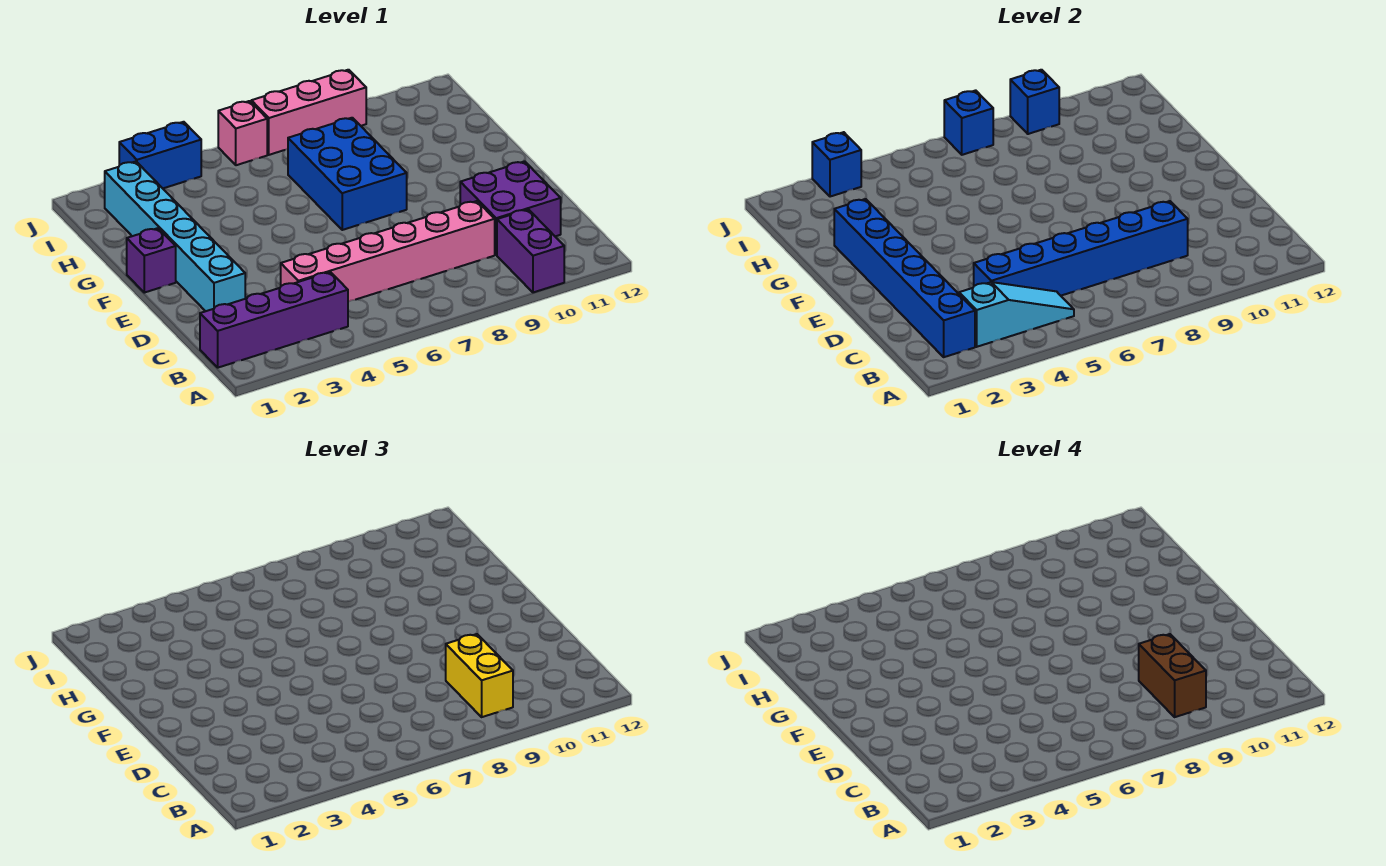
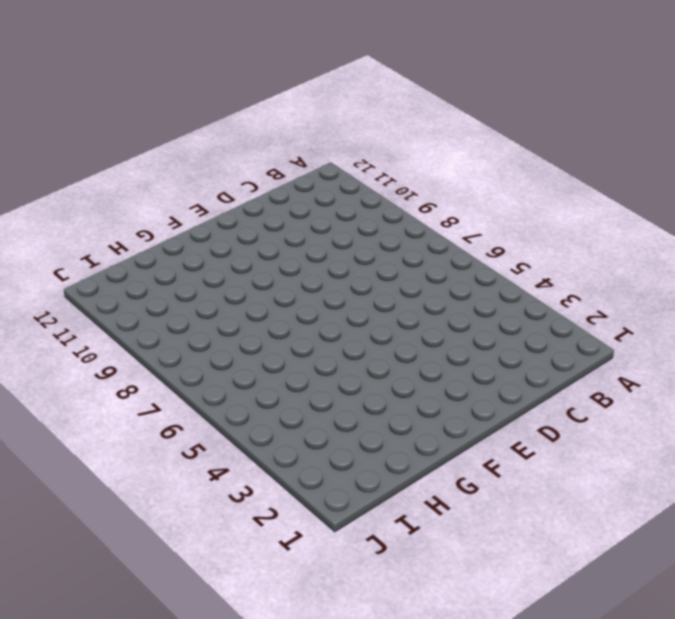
none -> purple brick A10:B10 level 1
none -> purple brick B1:B4 level 1
none -> pink brick C4:C9 level 1

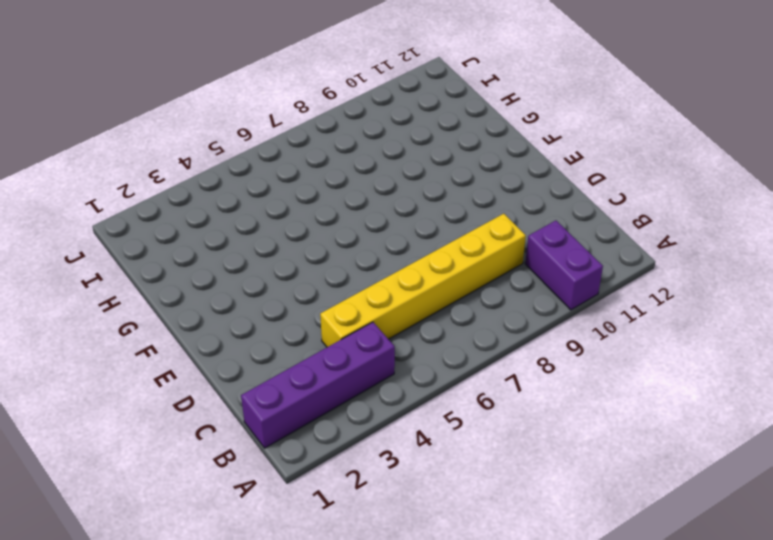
yellow brick C4:C9 level 1 -> pink brick C4:C9 level 1
none -> purple brick C10:D11 level 1
none -> cyan brick D2:I2 level 1
none -> purple brick F1 level 1

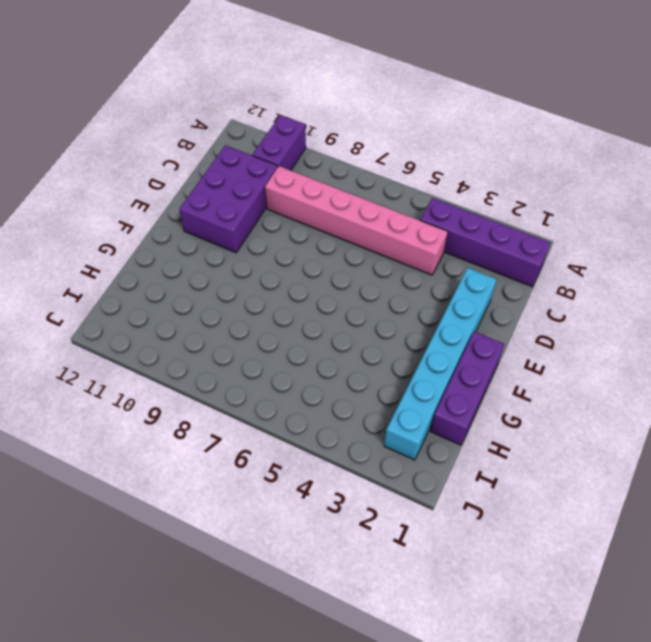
purple brick C10:E11 level 1 -> purple brick C10:D11 level 1
purple brick F1:H1 level 1 -> purple brick F1 level 1
none -> blue brick F7:H8 level 1
none -> blue brick J3:J4 level 1
none -> pink brick J6 level 1

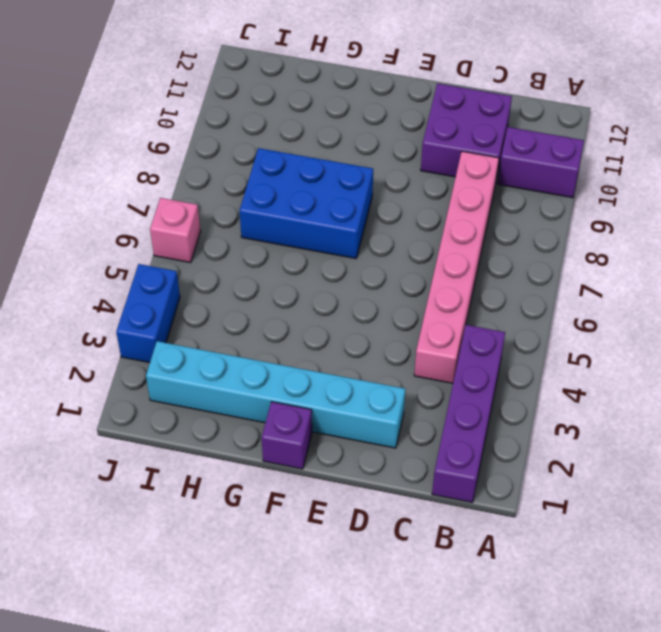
none -> pink brick J7:J9 level 1
none -> blue brick B2:G2 level 2
none -> cyan slope B3:B5 level 2 top 3

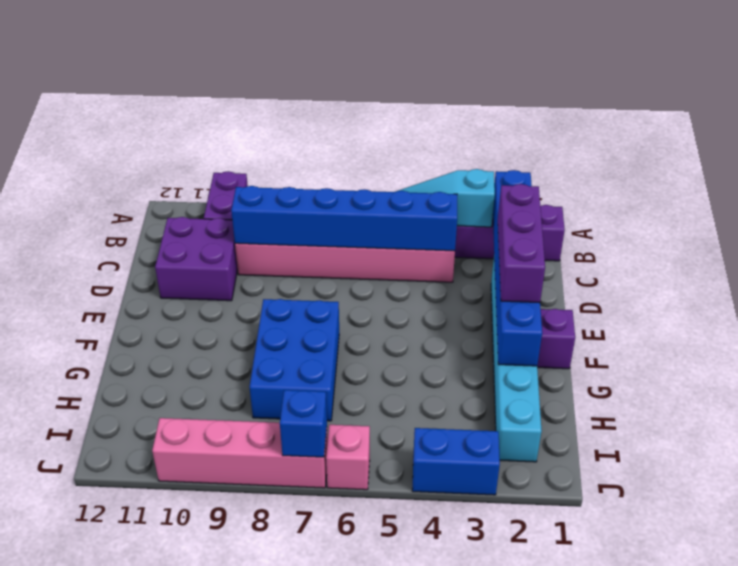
purple brick D2:F2 level 3 -> none
pink brick J7:J10 level 1 -> pink brick J7:J9 level 1
none -> blue brick J3 level 2
none -> blue brick J9 level 2
none -> yellow brick B9:C9 level 3

